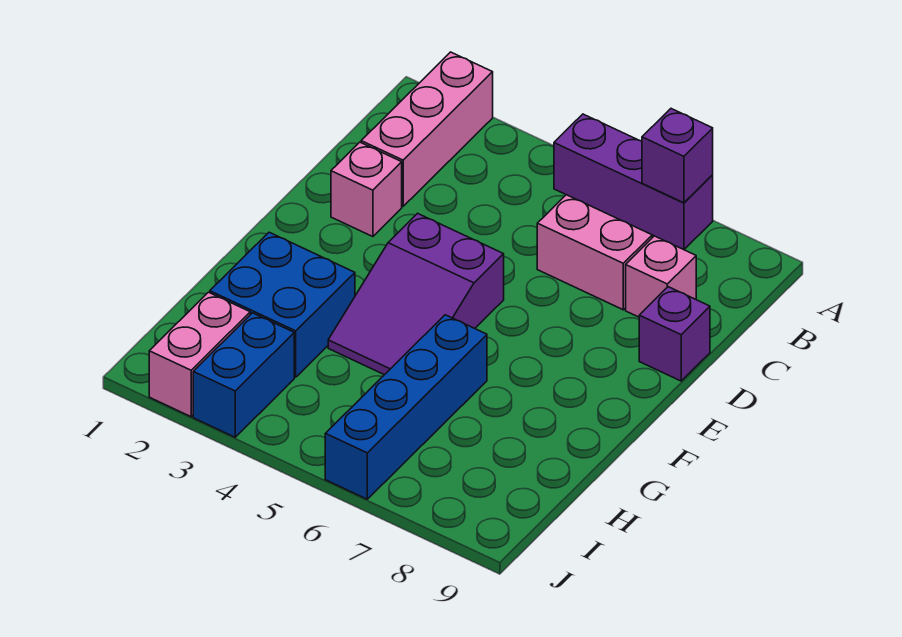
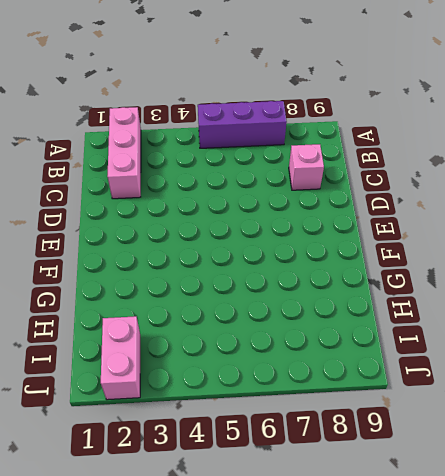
none -> pink brick C6:C7 level 1
none -> pink brick D2 level 1
none -> purple brick D9 level 1

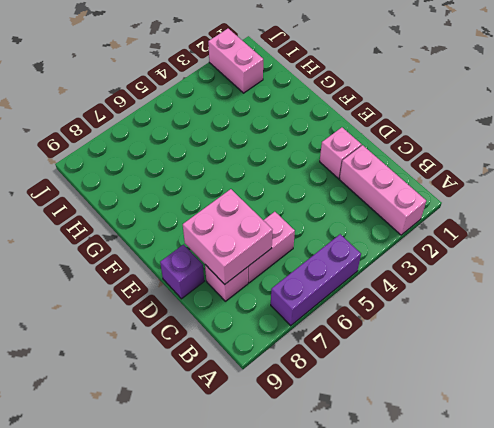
pink brick C7:D8 level 2 -> none
none -> purple slope E4:G5 level 1 top E
none -> blue brick G2:H3 level 1
none -> blue brick G6:J6 level 1

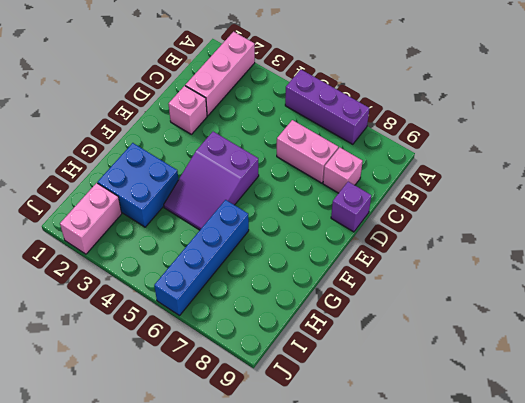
none -> blue brick I3:J3 level 1
none -> purple brick A7 level 2

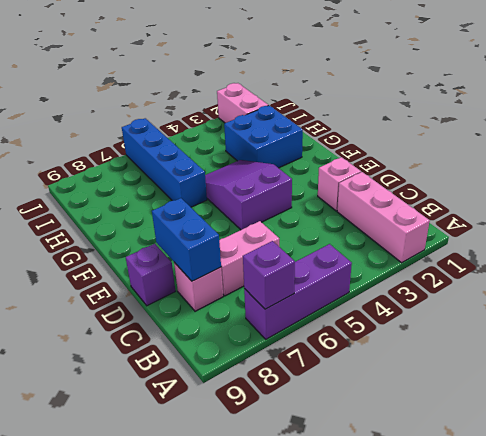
blue brick C8:D8 level 2 -> blue brick I3:J3 level 1

